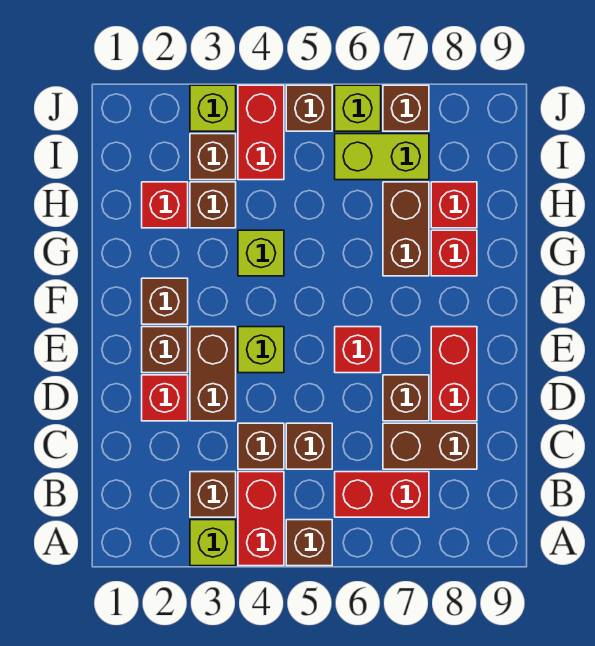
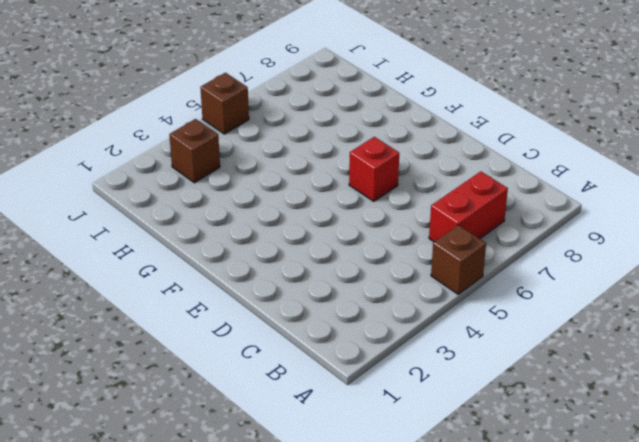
none -> lime brick A3 level 1
none -> red brick A4:B4 level 1
none -> brown brick B3 level 1

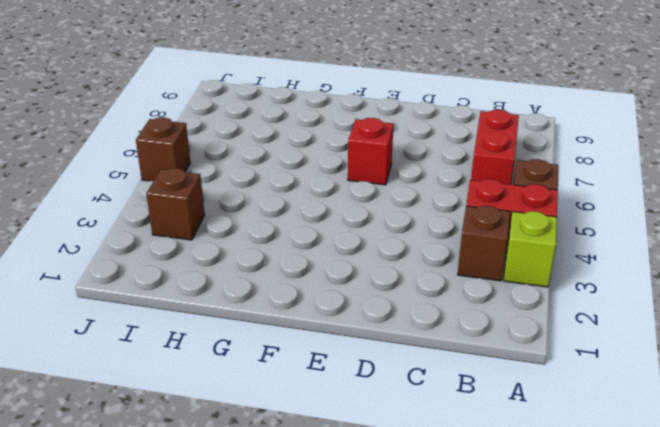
none -> brown brick C4 level 1
none -> brown brick C5 level 1
none -> brown brick C7:C8 level 1

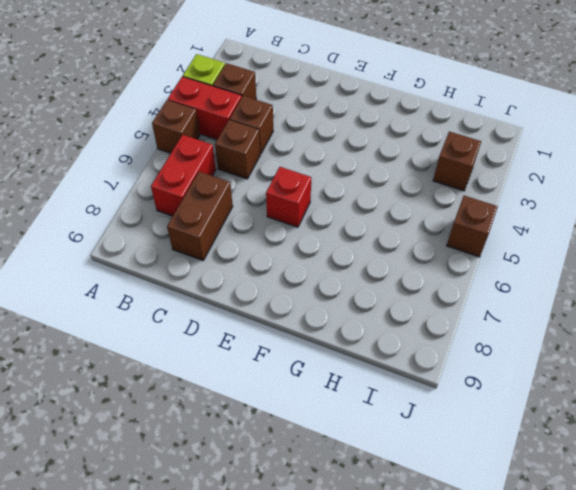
none -> red brick D2 level 1
none -> brown brick D3:E3 level 1
none -> brown brick D7 level 1

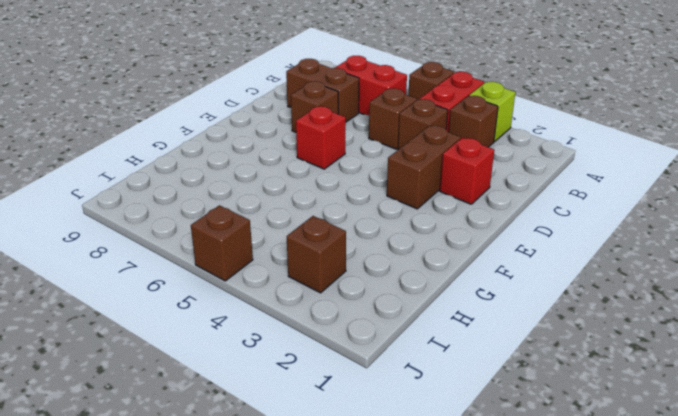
none -> red brick D8:E8 level 1
none -> brown brick E2 level 1
none -> lime brick E4 level 1

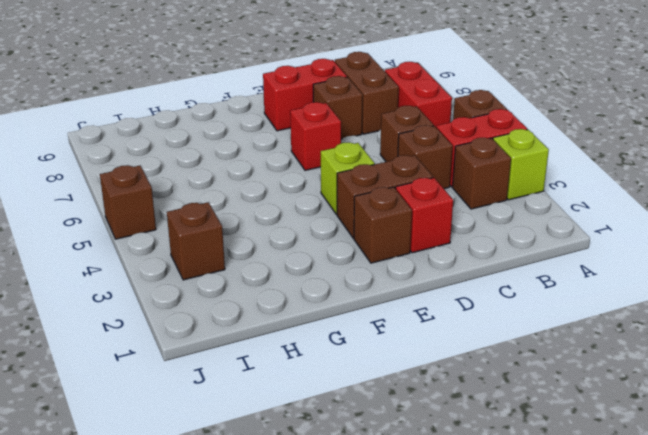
none -> brown brick F2 level 1
none -> lime brick G4 level 1
none -> brown brick G7:H7 level 1

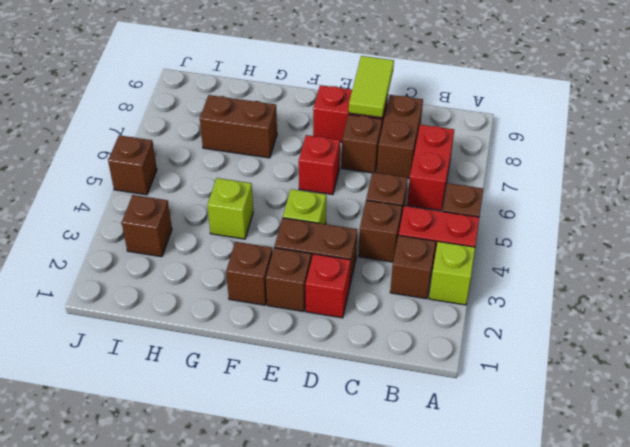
lime tile D8:D9 level 2 -> none
none -> red brick G8 level 1
none -> red brick H2 level 1
none -> brown brick H3 level 1

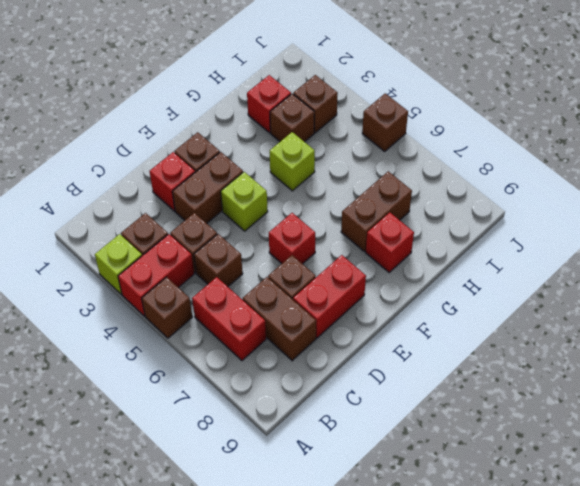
none -> brown brick F2 level 1
none -> red brick H8 level 1
none -> red brick I4:J4 level 1

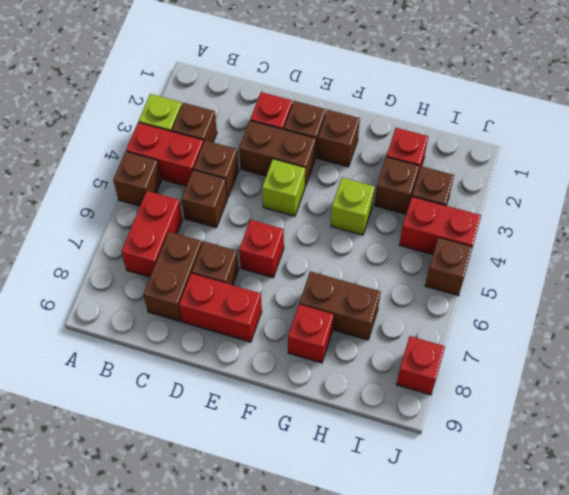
red brick J8 level 1 -> red brick H8 level 1
none -> lime brick I6:I7 level 1
none -> lime brick J3 level 1
none -> lime brick J6 level 1

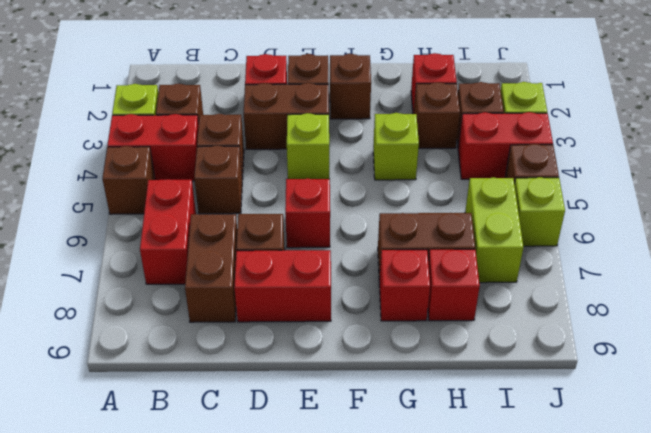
none -> brown brick J7 level 1

